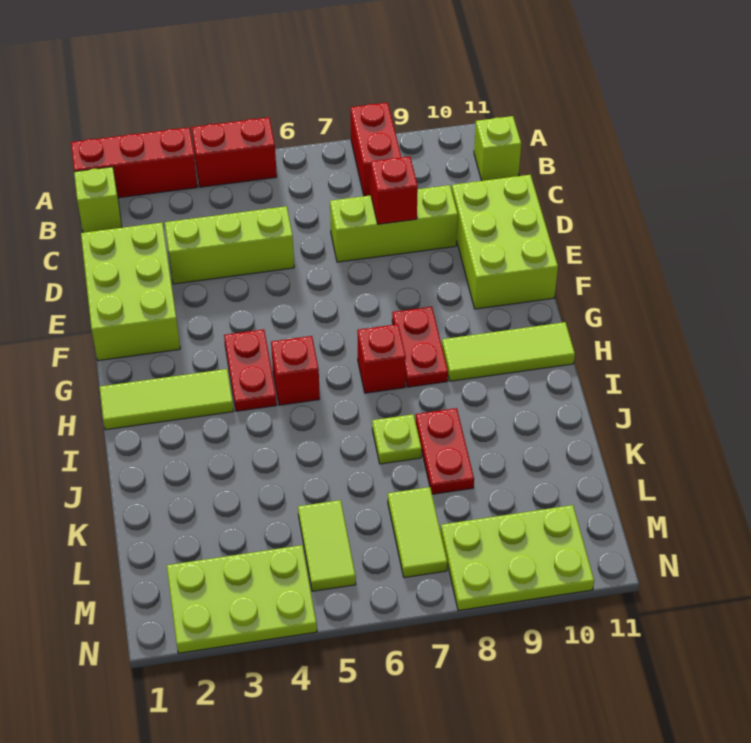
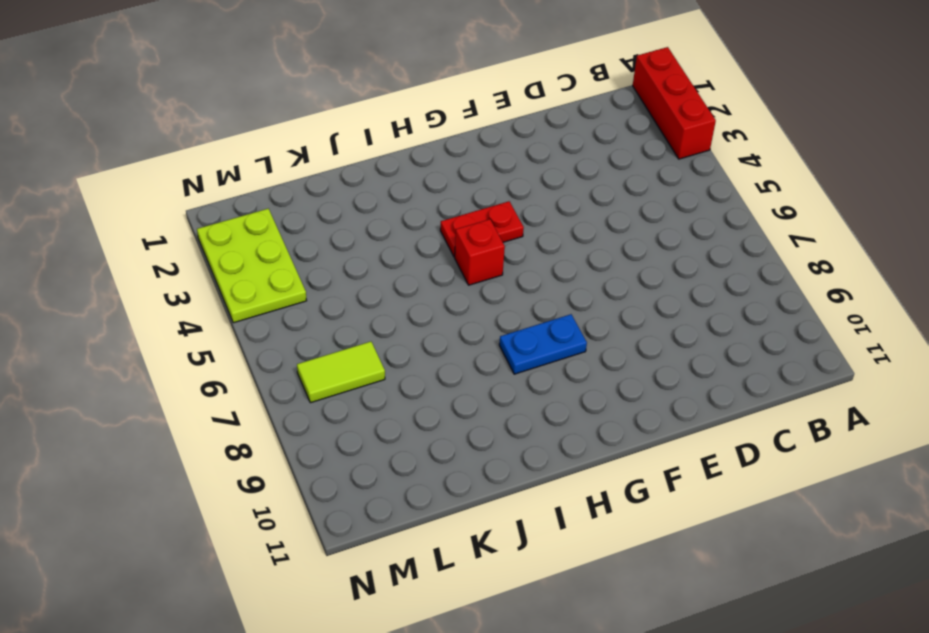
blue plate G8:H8 level 1 -> red plate G8:H8 level 1
none -> red brick A4:A5 level 1
none -> red brick A8:B8 level 1
none -> lime brick B1 level 1

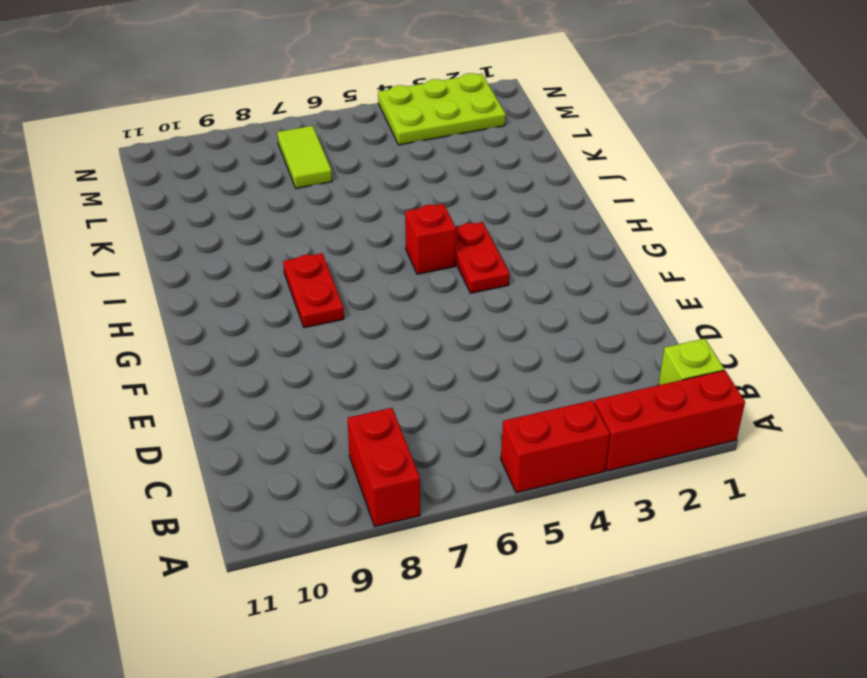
none -> lime brick B11 level 1
none -> lime brick D1:F2 level 1
none -> lime brick D3:D5 level 1

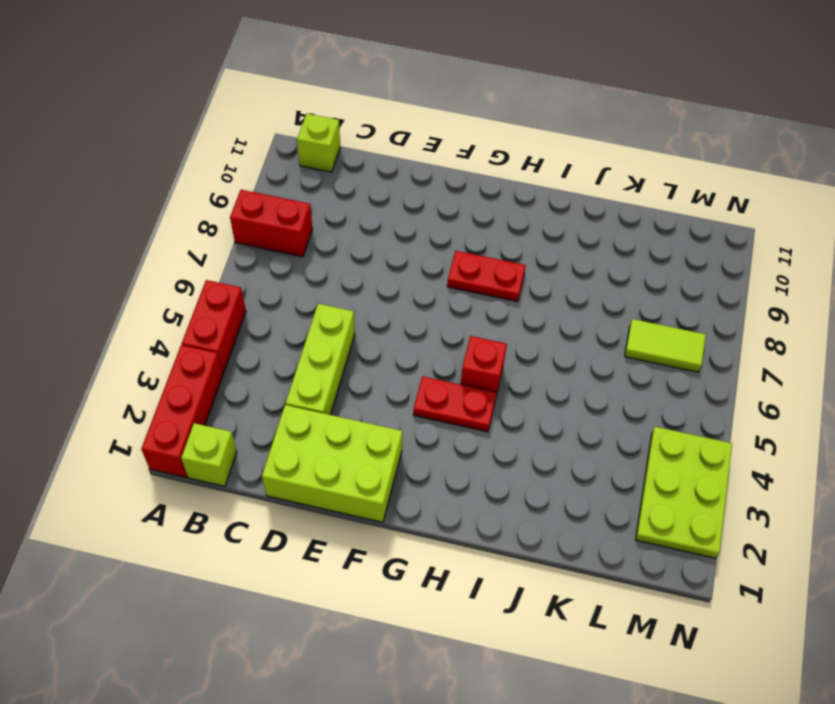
none -> lime brick D7:D9 level 1
none -> lime brick D10:F11 level 1
none -> lime tile H1:H3 level 1

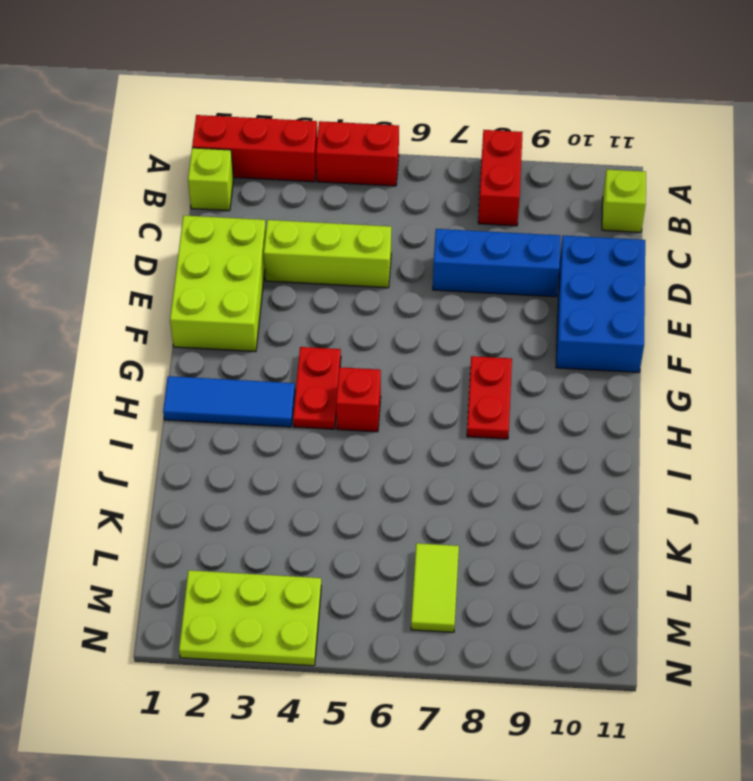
blue brick D7:D9 level 1 -> lime brick D7:D9 level 1
blue brick D10:F11 level 1 -> lime brick D10:F11 level 1
blue tile H1:H3 level 1 -> lime tile H1:H3 level 1
none -> red brick H7 level 1
none -> lime tile H9:H11 level 1
none -> lime plate J7 level 1

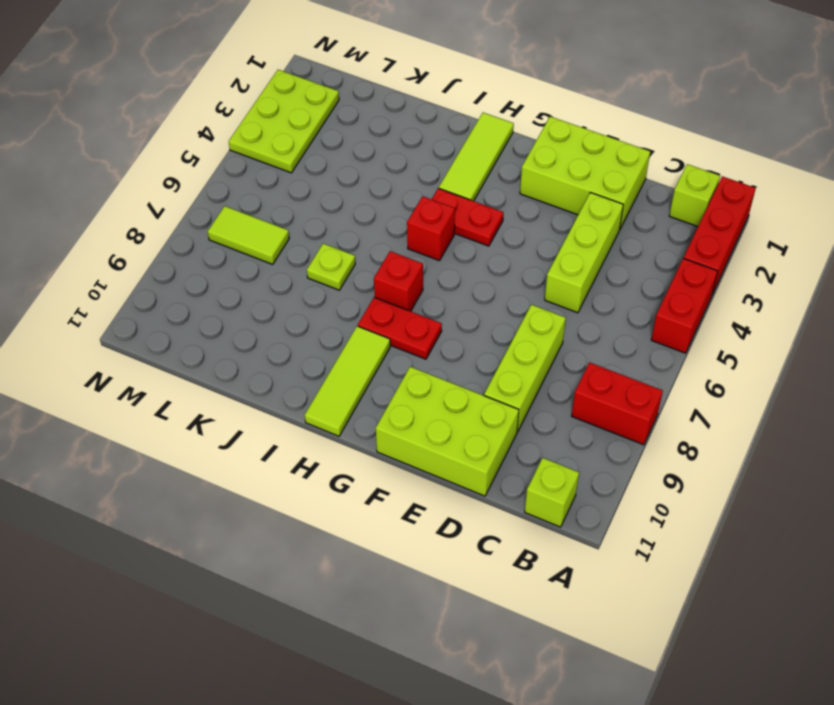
none -> red plate J8:K8 level 1
none -> lime tile L5:M5 level 1
none -> lime plate M8:N10 level 1

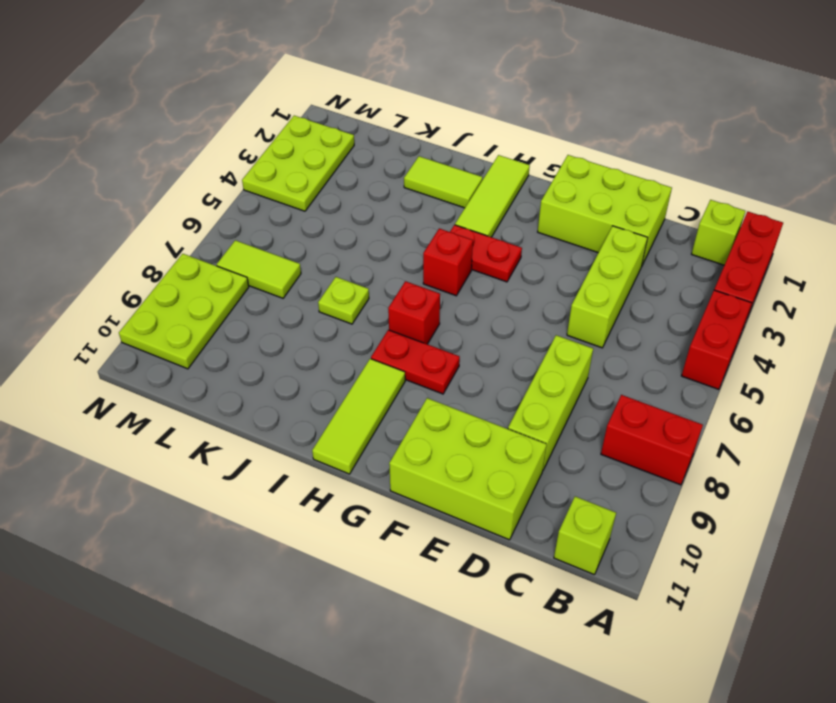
lime tile I2:J2 level 1 -> lime tile L5:M5 level 1
none -> red plate J8:K8 level 1
none -> red brick D8 level 2

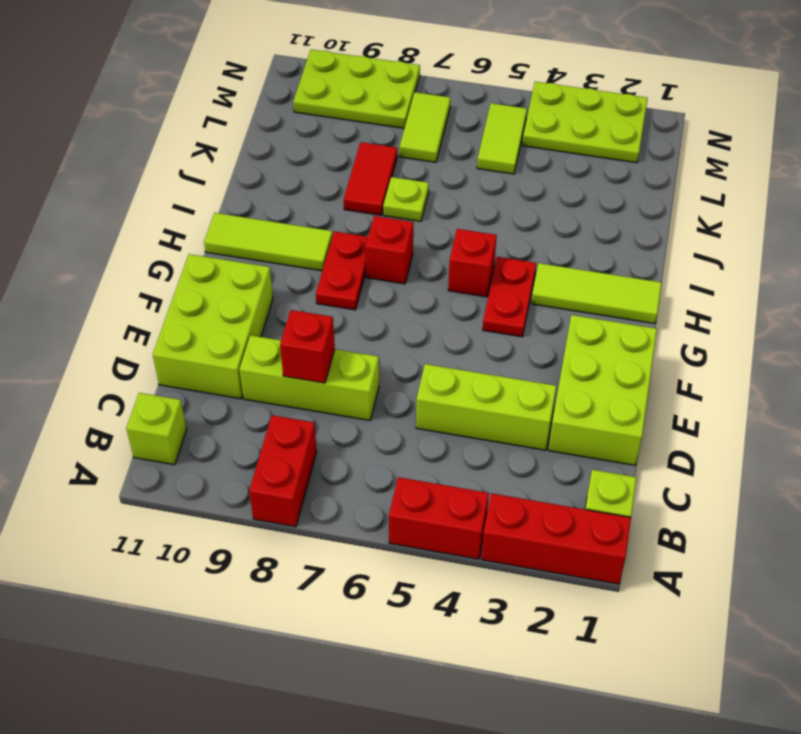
red tile J8:K8 level 1 -> red plate J8:K8 level 1

